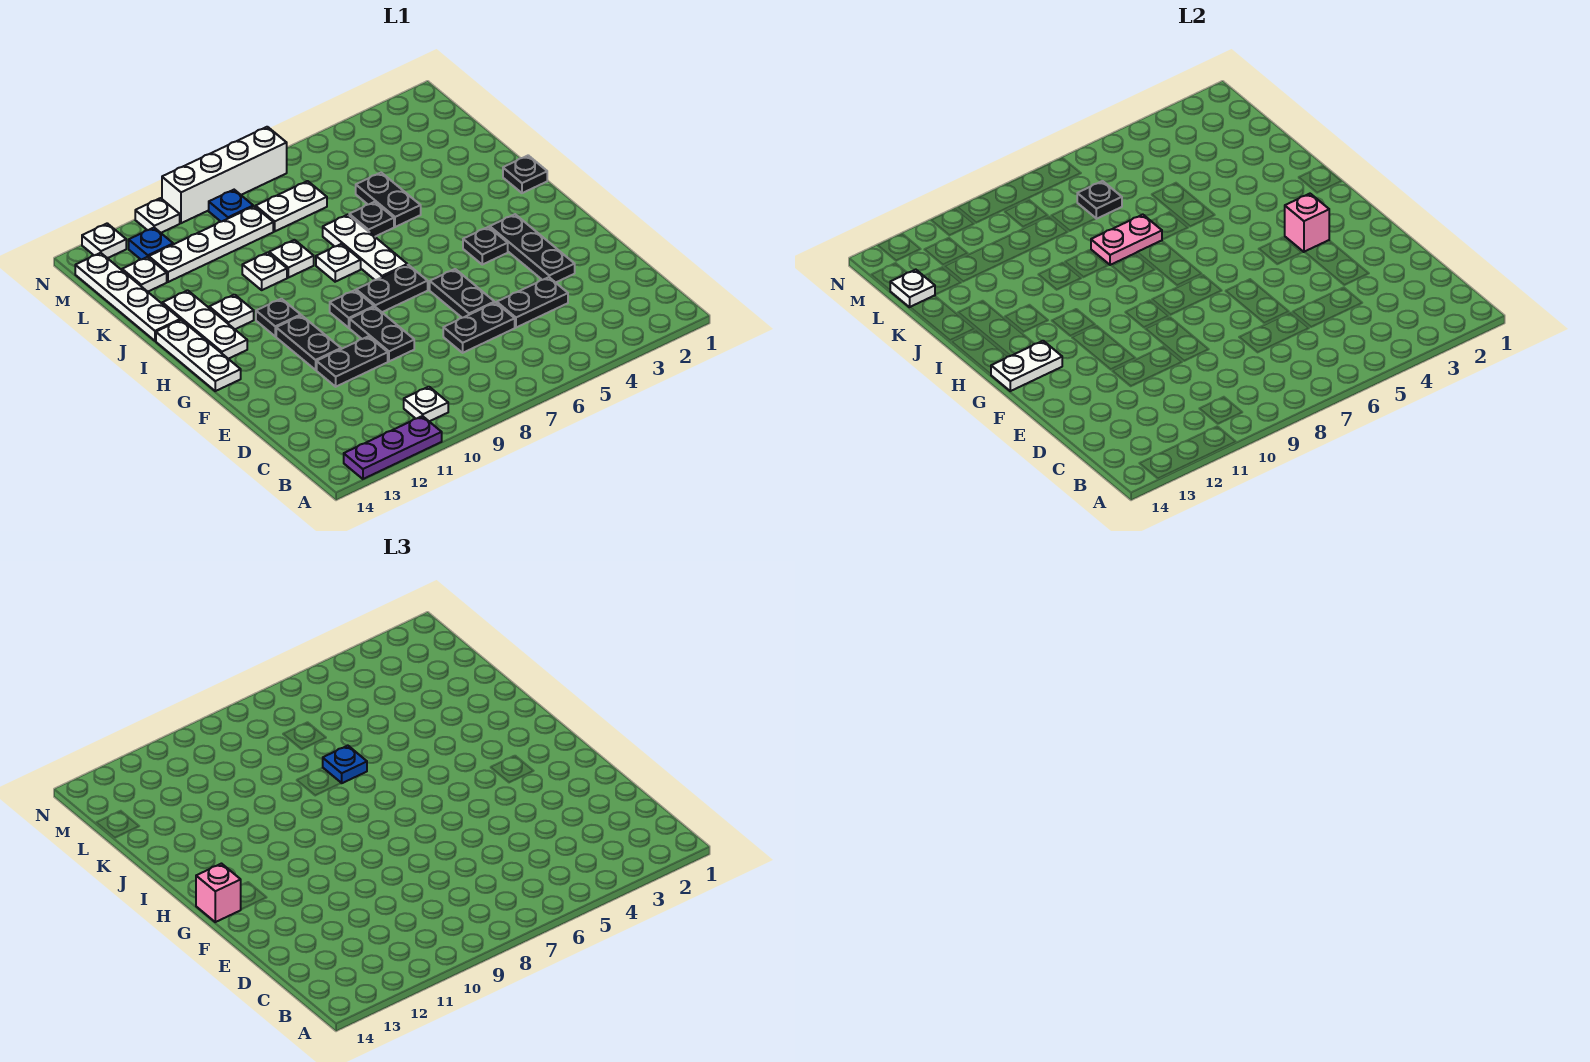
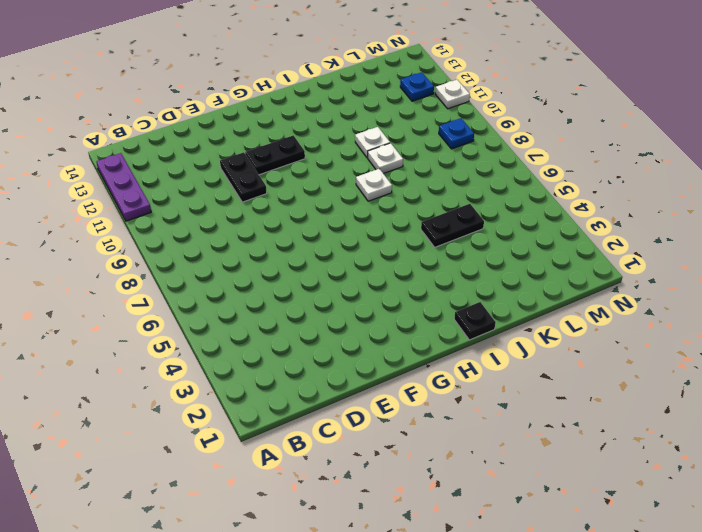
none -> white plate B10 level 1
none -> black plate D4:D5 level 1
none -> black plate D6:D7 level 1
none -> black plate E3:G3 level 1

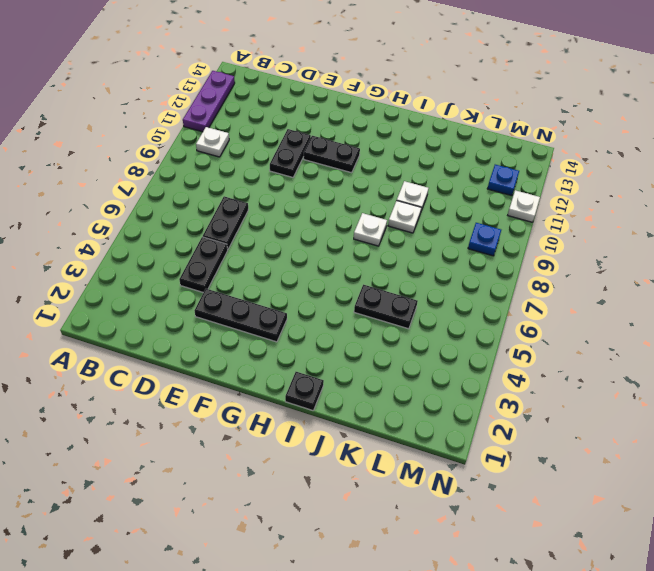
none -> black plate E6:F6 level 1
none -> black plate E9:F9 level 1
none -> black plate G4 level 1
none -> black plate G7:G8 level 1

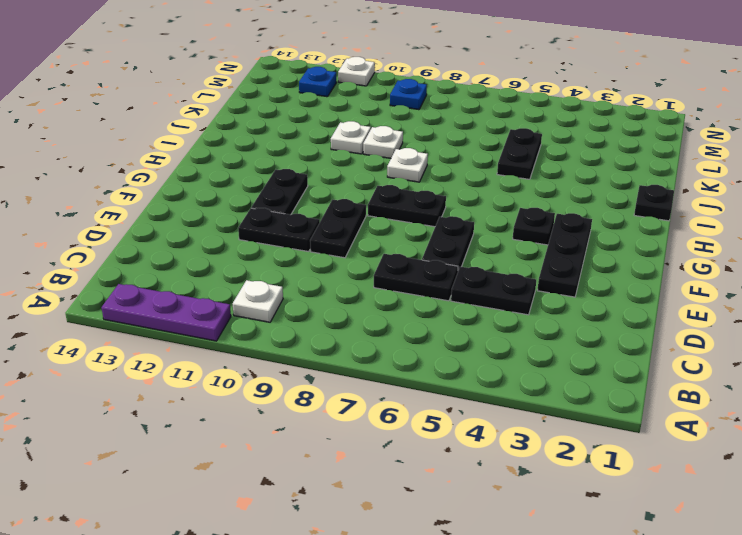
none -> black plate G9 level 1
none -> white plate G14:I14 level 1
none -> white plate H7:J7 level 1
none -> black plate H11 level 1

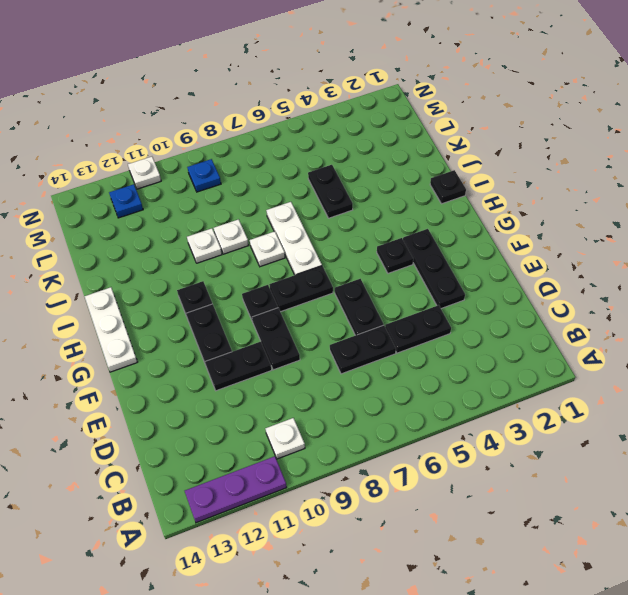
none -> white plate H13:J13 level 1
none -> white plate I12 level 1
none -> black plate J6 level 1
none -> white plate J14:M14 level 1

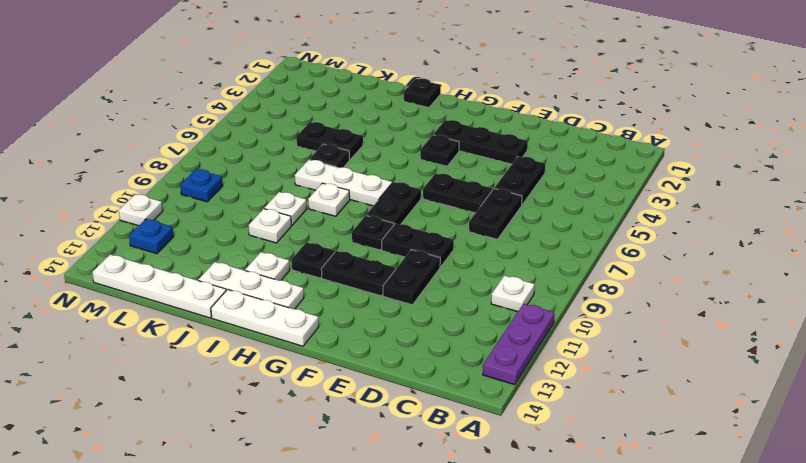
none -> white plate L7:L8 level 1
none -> white plate L9:L12 level 1
none -> white plate L13 level 1
none -> white brick N7:N10 level 1

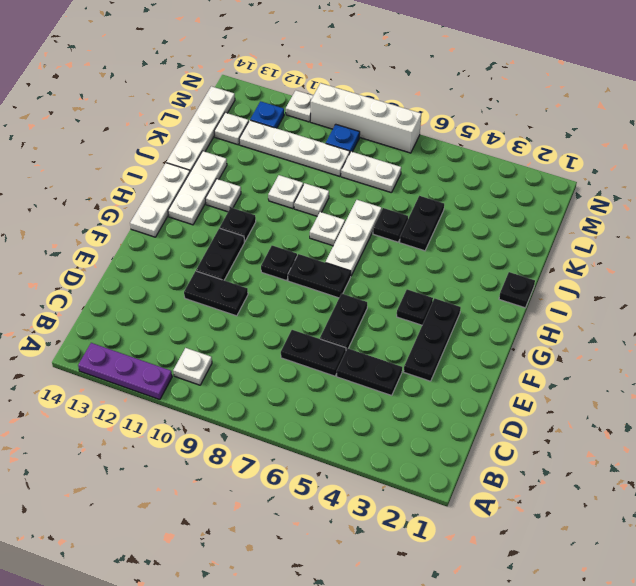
none -> black plate E9:F9 level 1
none -> white plate N13 level 1
none -> pink brick G3 level 2
none -> white plate G13:G14 level 2

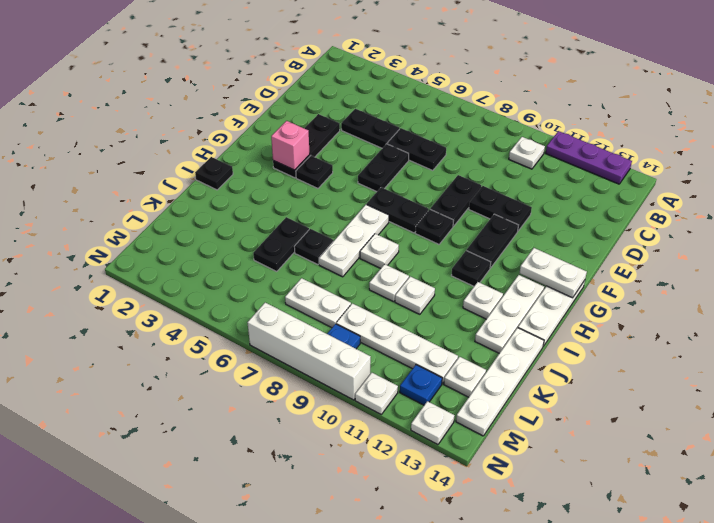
none -> pink plate J7:J8 level 2
none -> black plate L7 level 2
none -> white plate L14 level 2
none -> pink brick G14 level 3

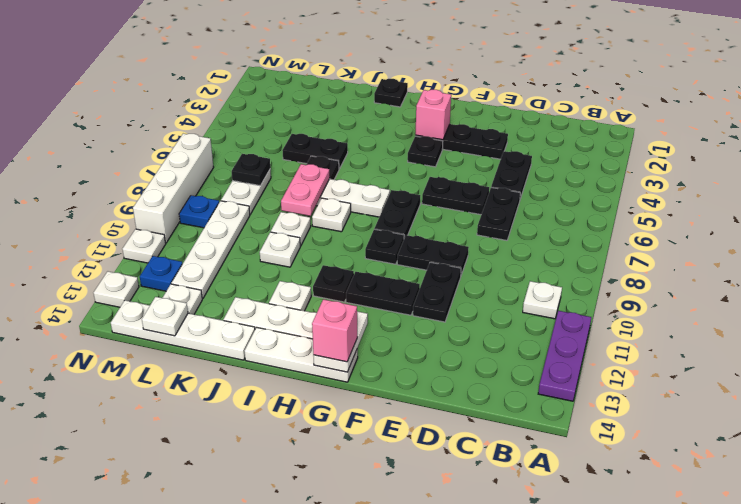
none -> blue plate J7 level 3

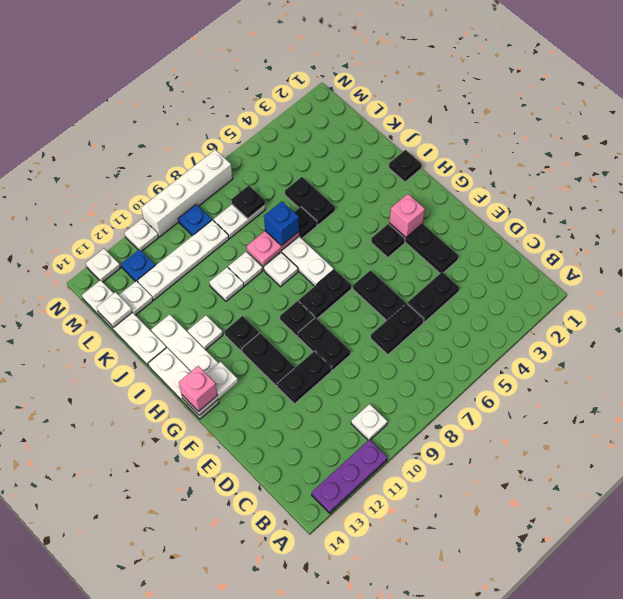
blue brick J7 level 3 -> blue plate J7 level 3

